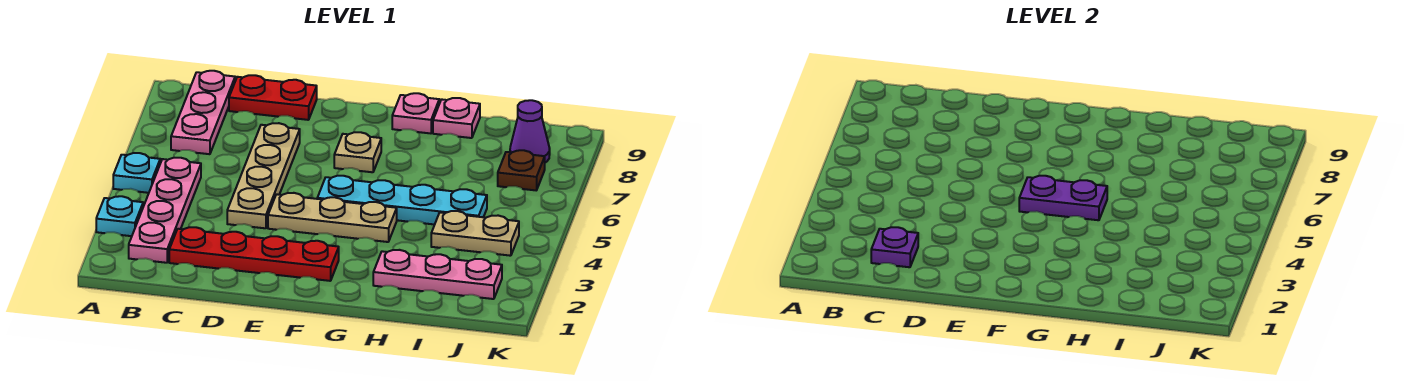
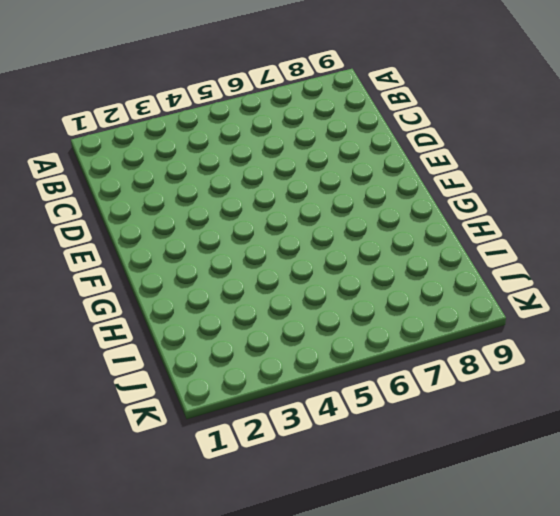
none -> cyan plate A3 level 1
none -> cyan plate A5 level 1
none -> pink plate B2:B5 level 1

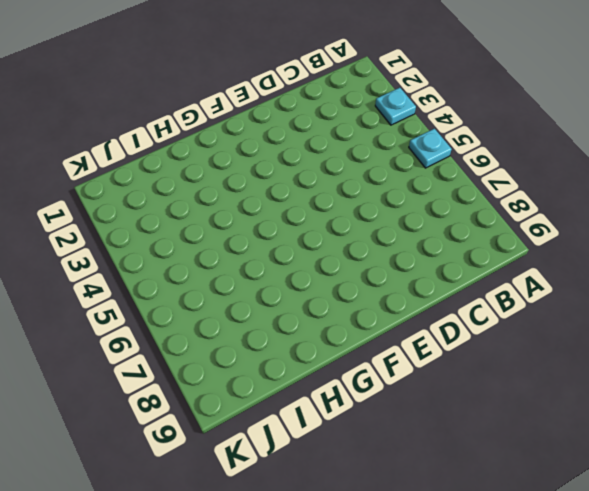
none -> pink plate B2:B5 level 1
none -> pink plate B7:B9 level 1
none -> red plate C2:F2 level 1

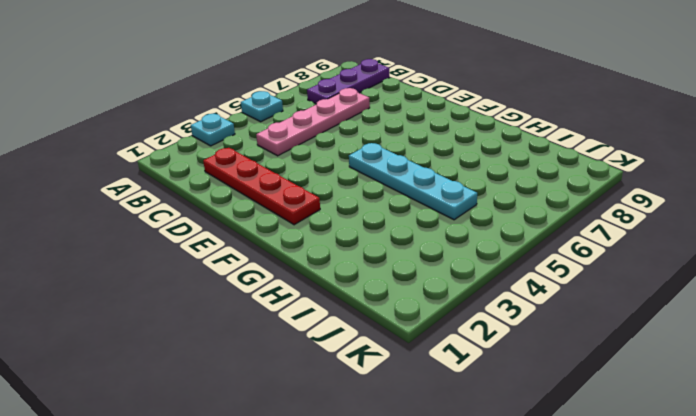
purple plate B7:B9 level 1 -> pink plate B7:B9 level 1
pink plate C4:C7 level 1 -> pink plate B2:B5 level 1
none -> red plate C9:D9 level 1
none -> tan plate D4:D7 level 1
none -> tan plate E4:G4 level 1

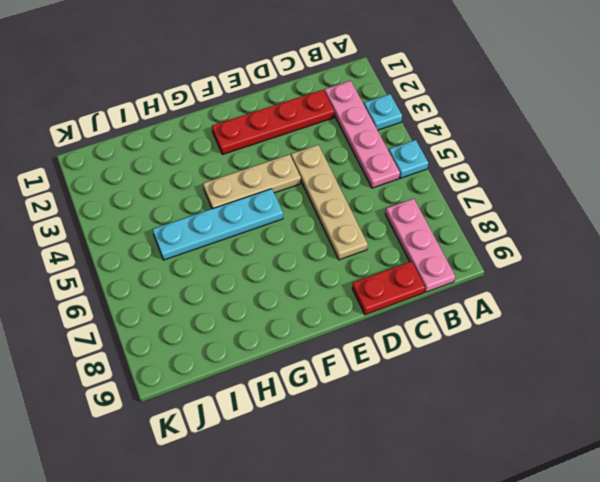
none -> tan plate F7 level 1
none -> pink plate G9 level 1
none -> pink plate H2:J2 level 1

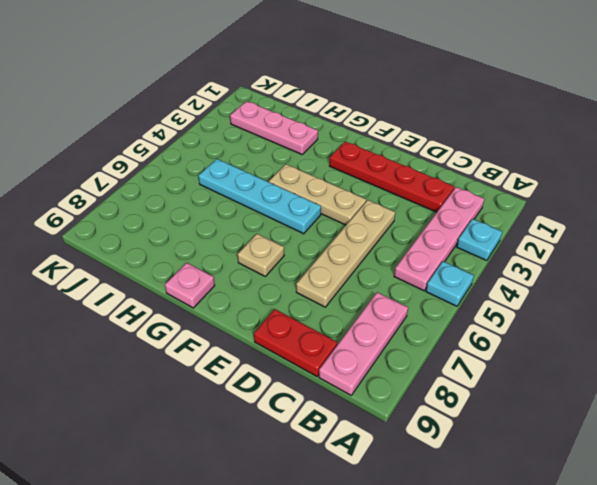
none -> pink plate H9 level 1
none -> tan plate I4:J4 level 1
none -> brown plate J7 level 1

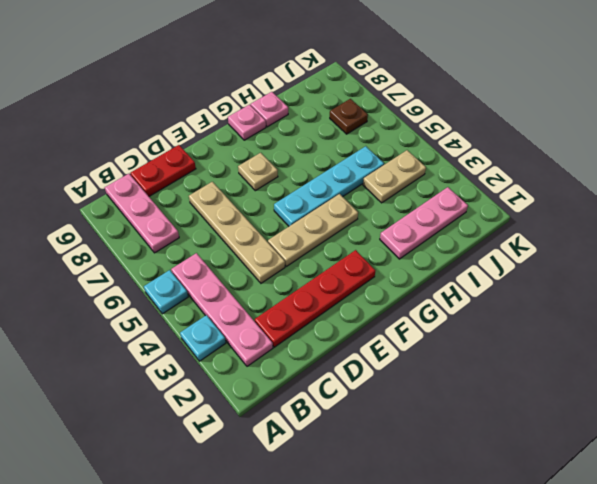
none -> purple cone J8 level 1
none -> purple plate C2 level 2
none -> purple plate F5:G5 level 2

